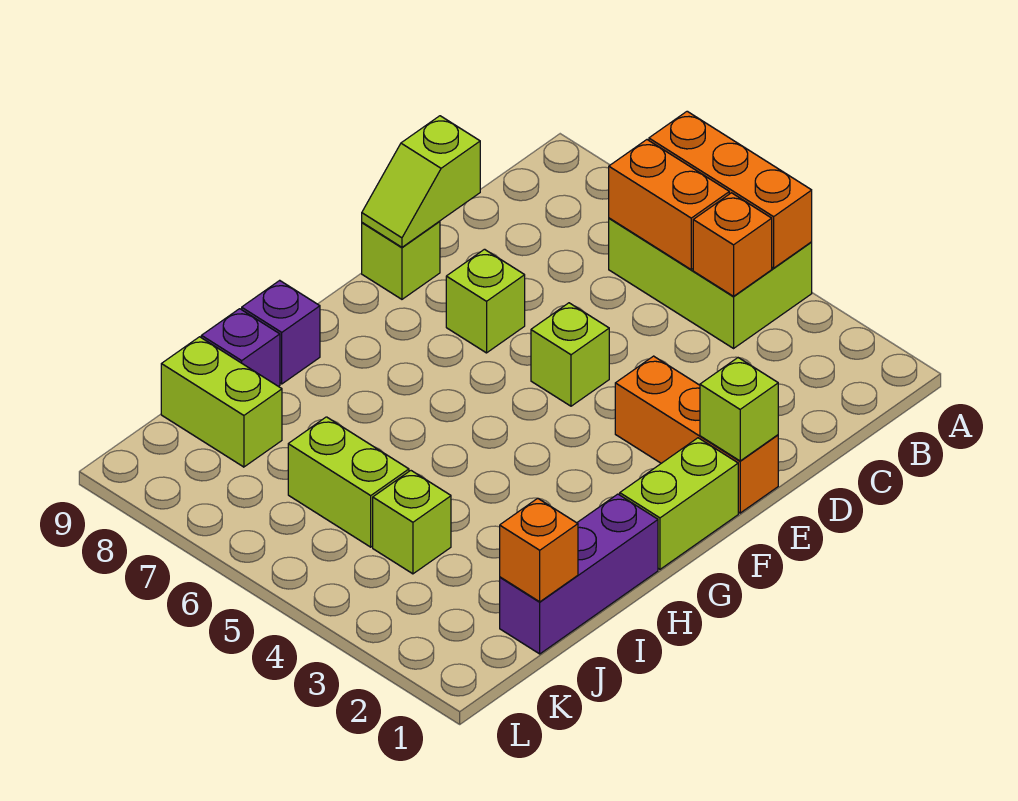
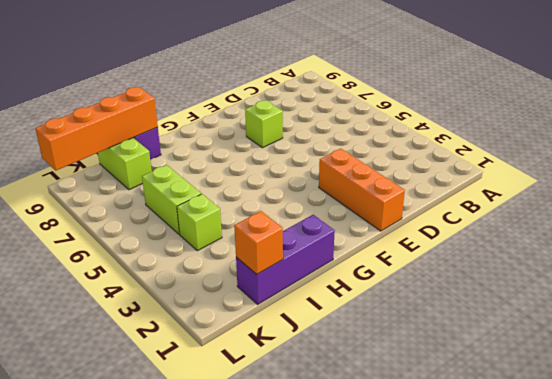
orange brick I9:L9 level 2 -> none
none -> lime brick A4:B6 level 1
none -> lime brick E5 level 1
none -> lime brick E9 level 1

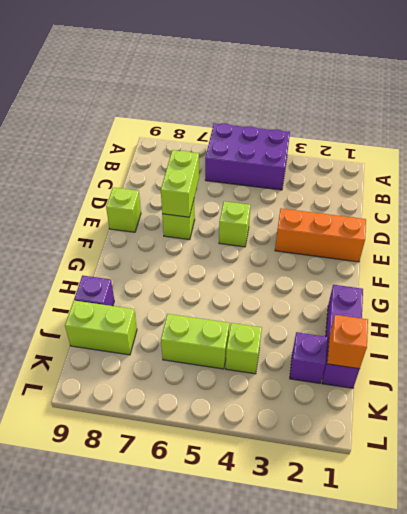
purple brick A4:B6 level 1 -> lime brick A4:B6 level 1
lime brick D7:E7 level 2 -> lime brick F1:G1 level 1
purple brick J2 level 1 -> purple brick H9 level 1
none -> orange brick A4:A6 level 2
none -> orange brick B4 level 2
none -> orange brick B5:B6 level 2

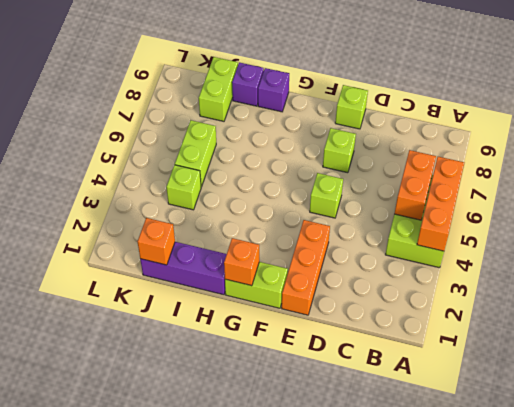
orange brick G1 level 2 -> orange brick B4 level 2
none -> lime slope D9:E9 level 2 top D
none -> lime brick E1 level 2

